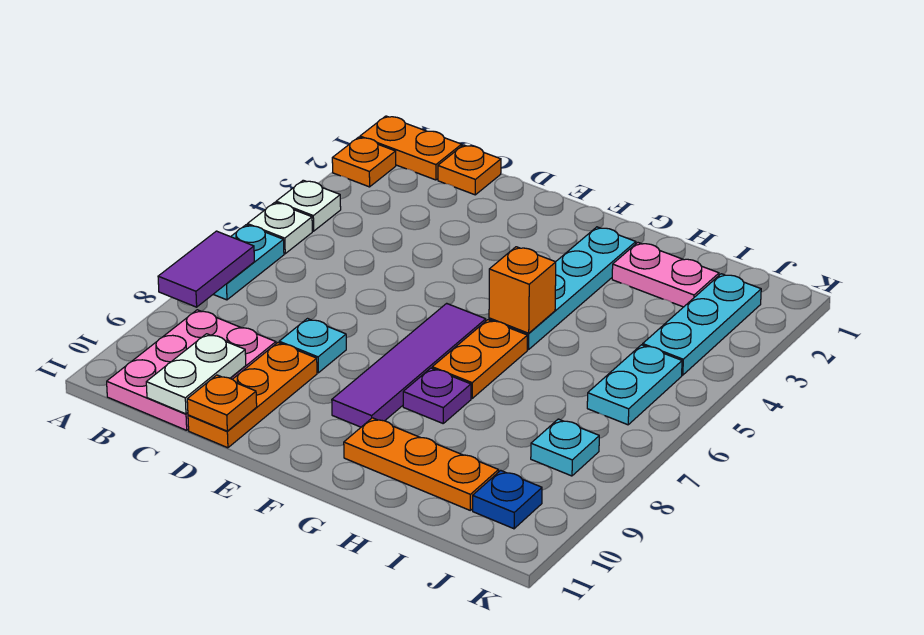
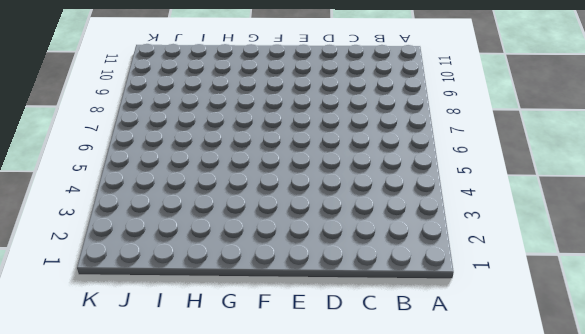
none -> orange plate A1:B1 level 1
none -> orange plate A2 level 1
none -> white plate A4 level 1

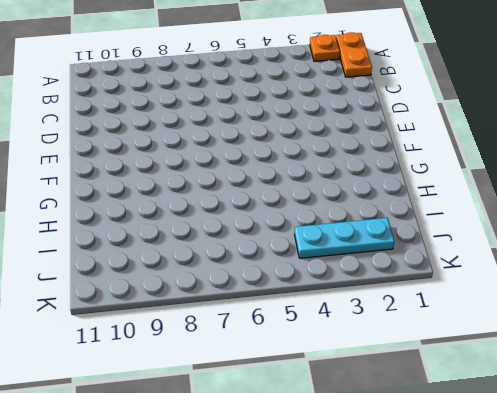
none -> white plate A4 level 1
none -> white plate A5 level 1
none -> cyan plate A6:A7 level 1

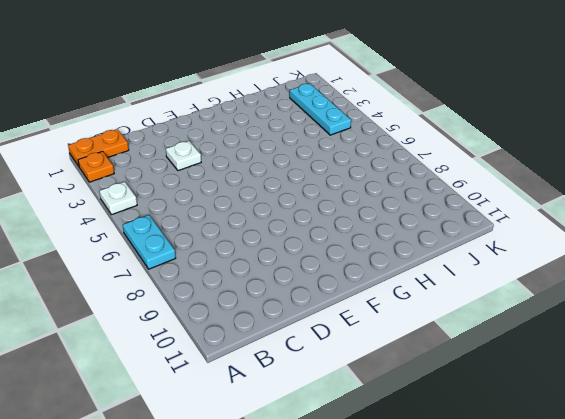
white plate D3 level 1 -> white plate A5 level 1
none -> pink plate B9:C11 level 1
none -> orange plate C1 level 1
none -> cyan plate D8 level 1

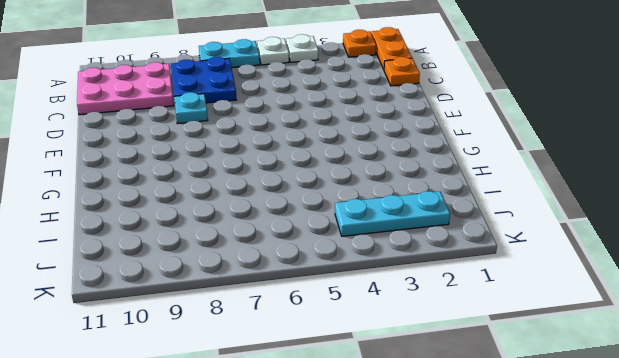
blue plate B7:C8 level 1 -> none
none -> orange plate D9:D11 level 1
none -> purple tile F6:F9 level 1
none -> cyan plate G2:G5 level 1

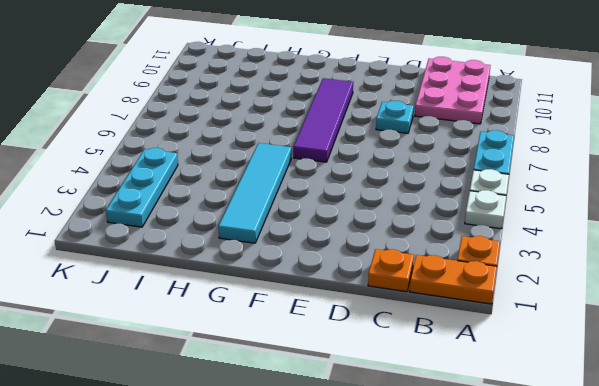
cyan tile G2:G5 level 1 -> cyan plate G2:G5 level 1
none -> orange plate D9:D11 level 1
none -> orange plate G6:G7 level 1
none -> purple plate G8 level 1

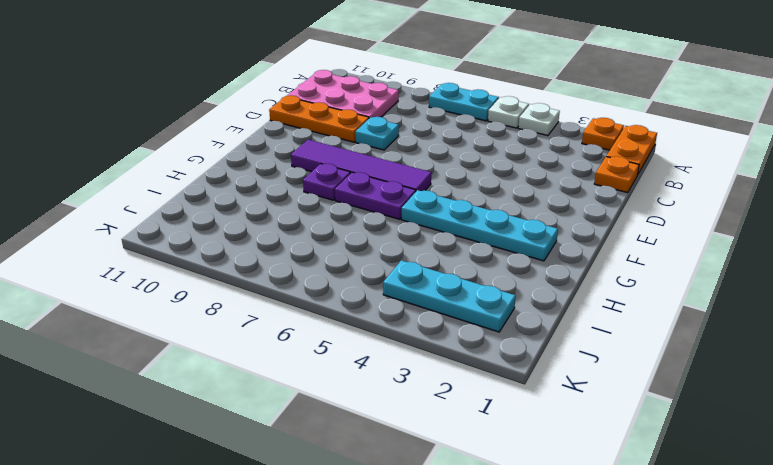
purple plate G6:G7 level 1 -> orange plate G6:G7 level 1
none -> orange plate G10:I10 level 1
none -> pink plate H2:I2 level 1
none -> cyan plate J5:J6 level 1

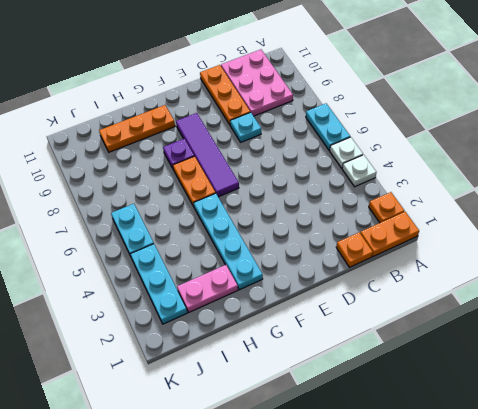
none -> cyan plate J8 level 1
none -> blue plate J10 level 1
none -> purple tile A7:A8 level 2

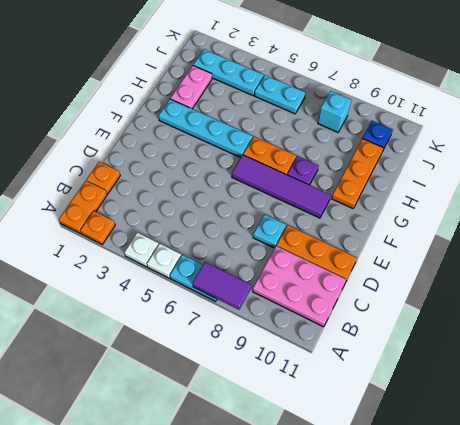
cyan brick J8 level 1 -> cyan plate J8 level 1
none -> white plate C10:C11 level 2
none -> orange plate D11 level 2
none -> orange brick G5 level 2

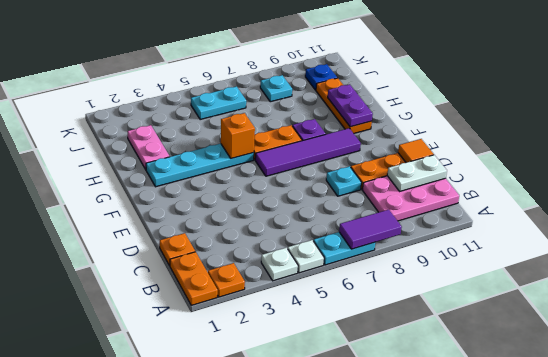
orange tile D11 level 2 -> orange plate D11 level 2
purple plate G10:H10 level 2 -> none
none -> cyan plate J2:J4 level 1

